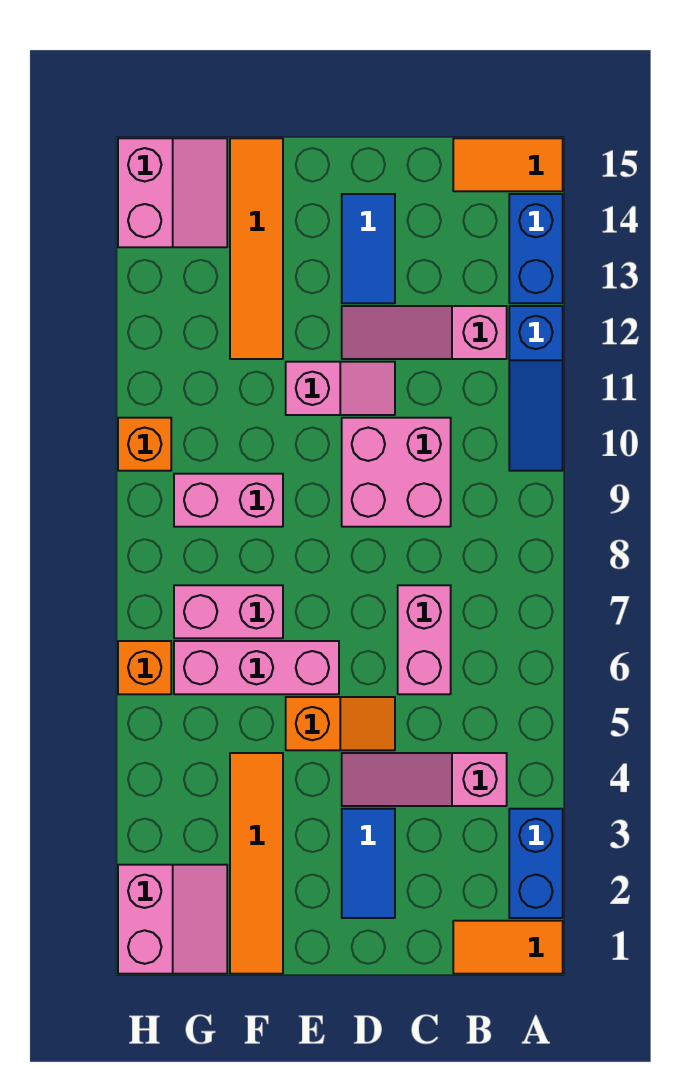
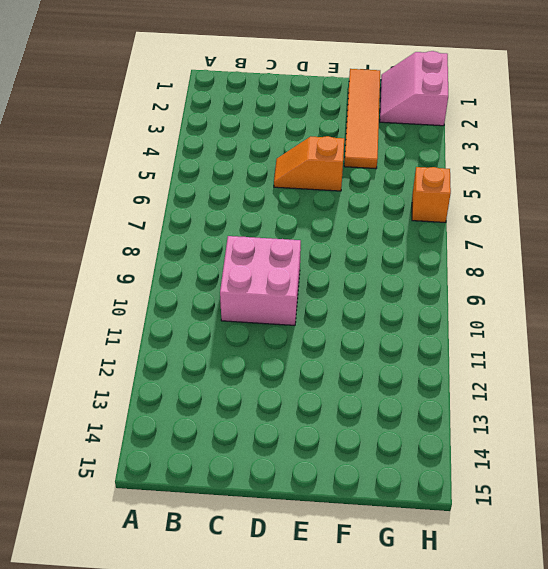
none -> orange tile A1:B1 level 1
none -> blue brick A2:A3 level 1
none -> blue slope A10:A12 level 1 top 12

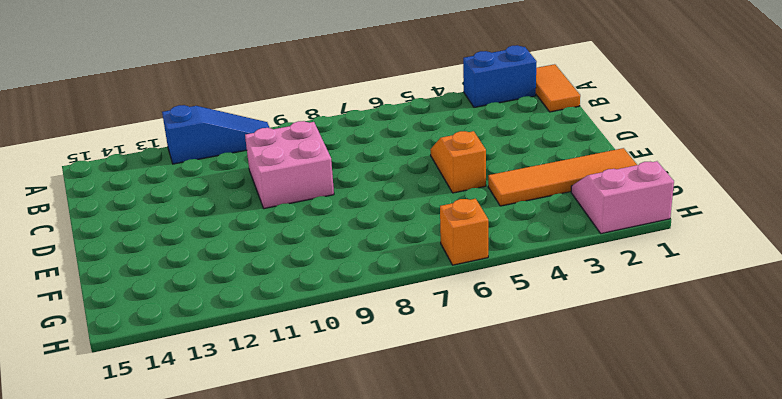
none -> blue brick A13:A14 level 1
none -> orange tile A15:B15 level 1
none -> pink slope B4:D4 level 1 top B

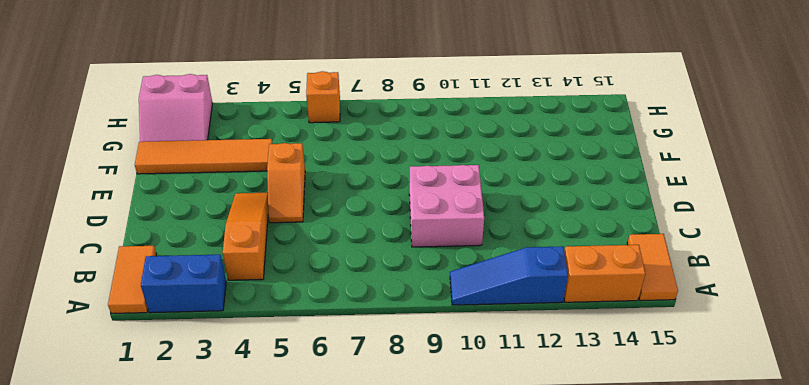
orange brick A13:A14 level 1 -> blue brick A13:A14 level 1
orange slope B4:D4 level 1 top B -> pink slope B4:D4 level 1 top B
none -> pink slope B12:D12 level 1 top B
none -> pink brick C6:C7 level 1
none -> blue tile D2:D3 level 1

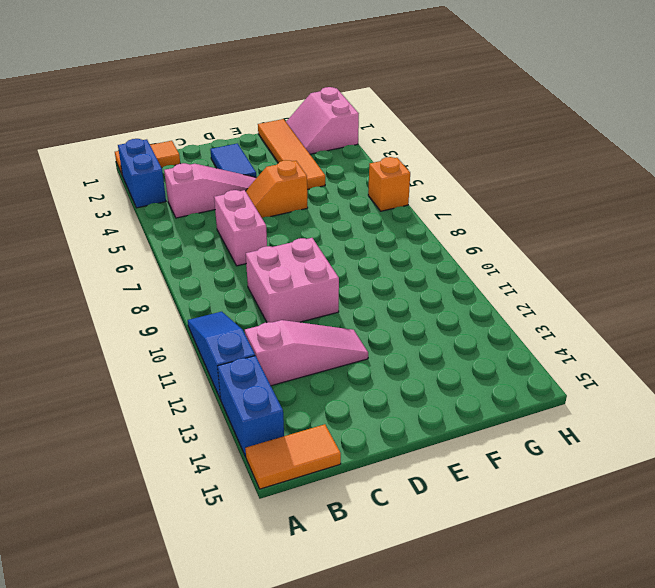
none -> pink slope D11:E11 level 1 top E
none -> blue tile D13:D14 level 1
none -> pink brick E6:G6 level 1

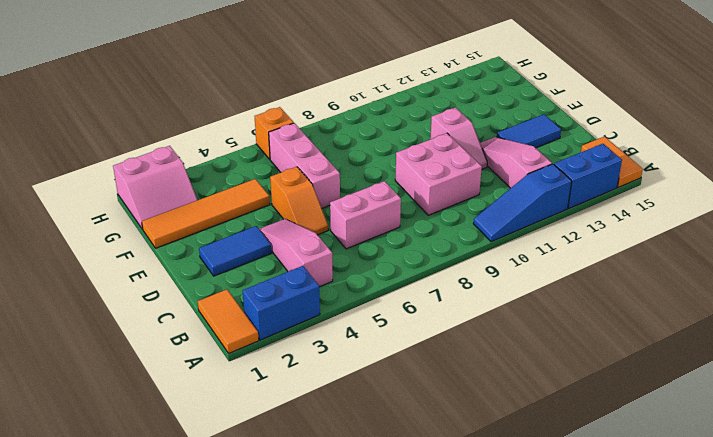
none -> pink brick F7:G7 level 1
none -> pink brick F9:G9 level 1
none -> orange tile F12:F15 level 1

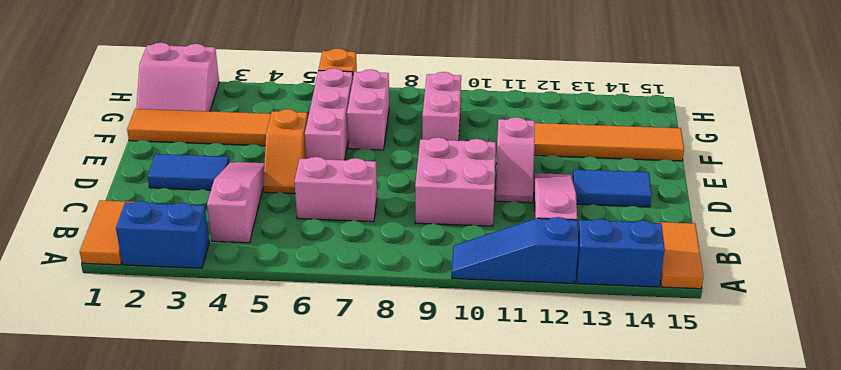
none -> pink slope G14:H15 level 1 top H
none -> orange brick H10 level 1

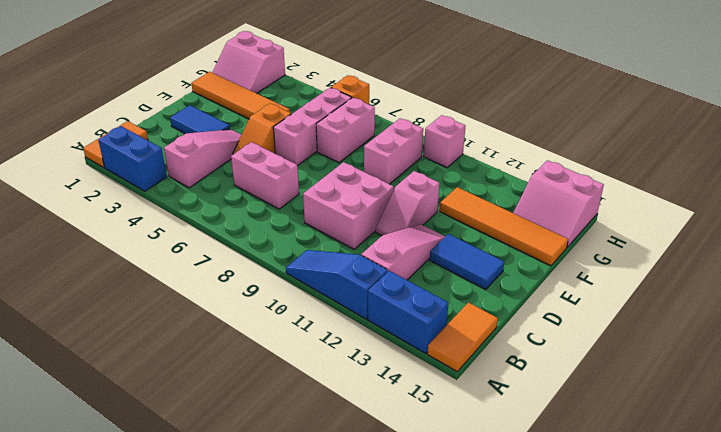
pink brick H10 level 1 -> orange brick H10 level 1

